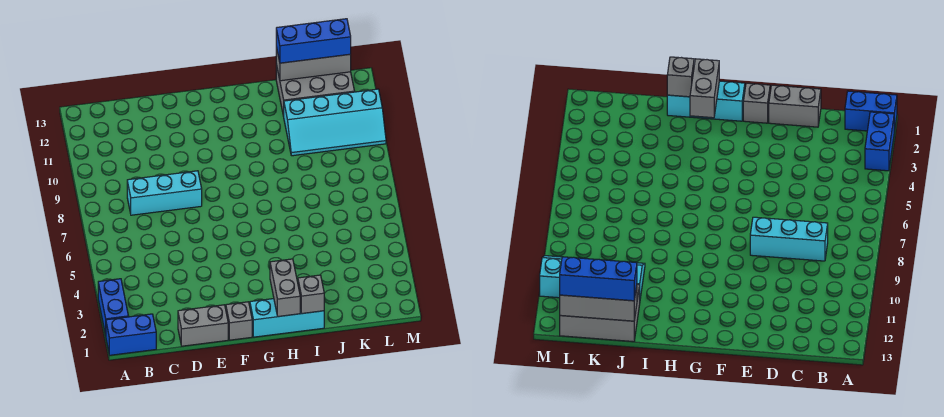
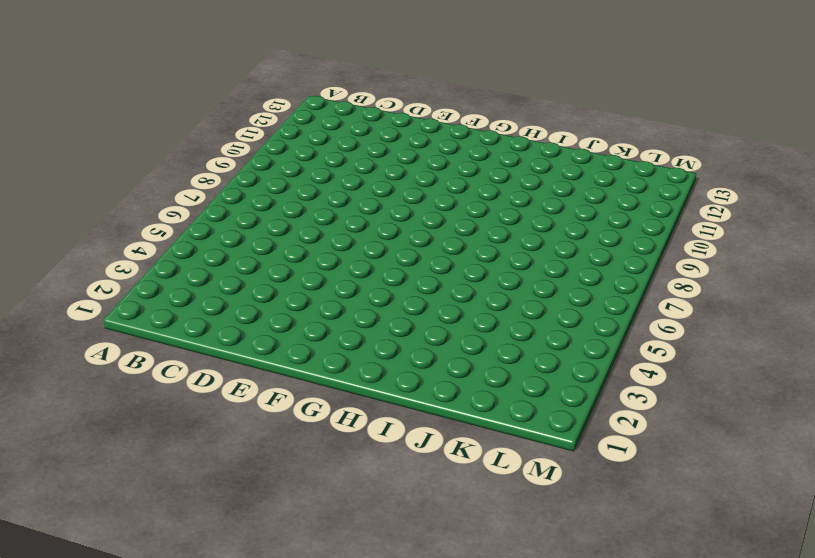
none -> blue brick A1:B1 level 1
none -> blue brick A2:A3 level 1
none -> cyan brick C8:E8 level 1

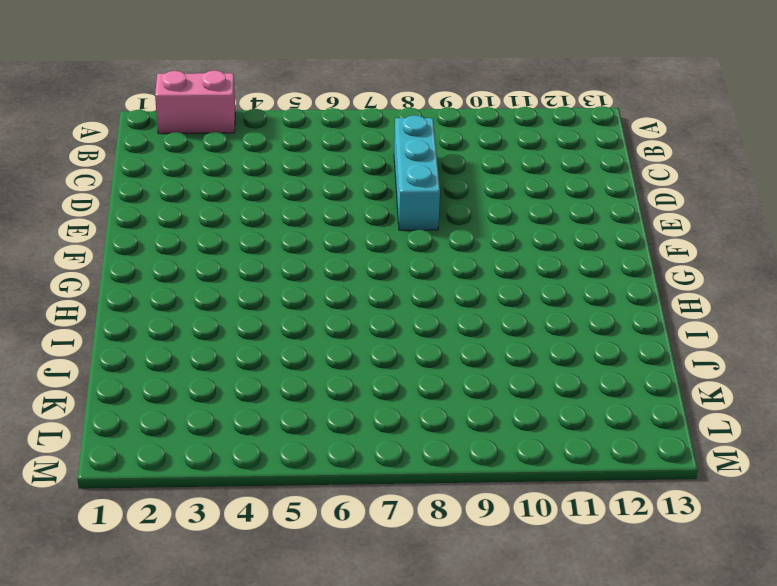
pink brick A2:A3 level 1 -> blue brick A2:A3 level 1
none -> blue brick A1:B1 level 1
none -> grey brick D1:E1 level 1
none -> grey brick F1 level 1

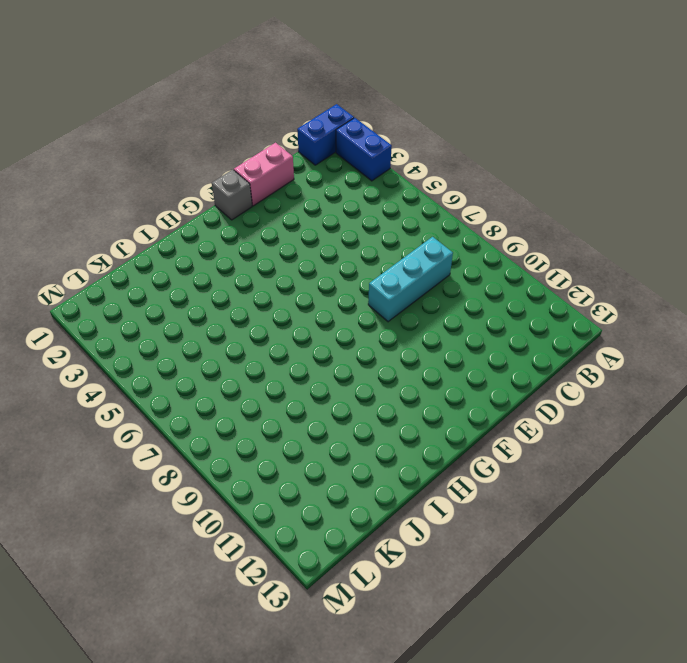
pink brick D1:E1 level 1 -> grey brick D1:E1 level 1
none -> cyan brick G1:I1 level 1
none -> cyan slope J10:M11 level 1 top 11
none -> grey brick J12:L13 level 1

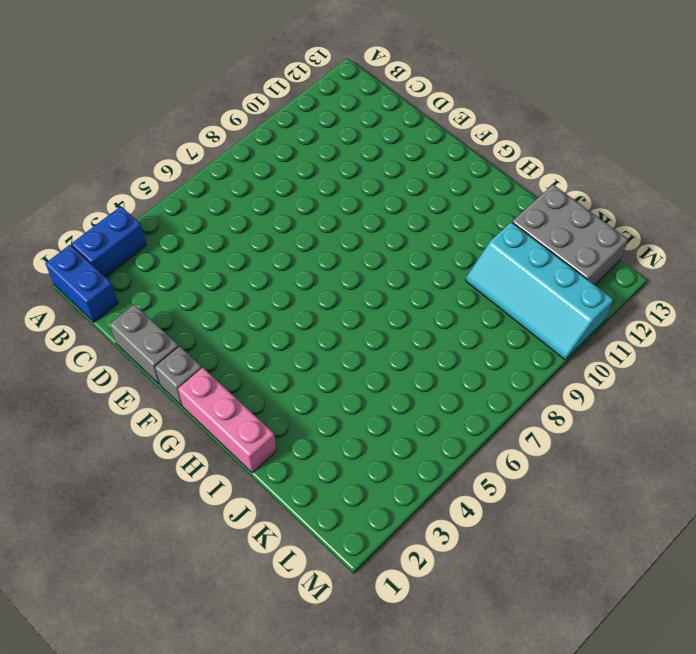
pink brick G1:I1 level 1 -> cyan brick G1:I1 level 1
none -> cyan brick C8:E8 level 1
none -> grey brick H1:H2 level 2
none -> grey brick I1 level 2

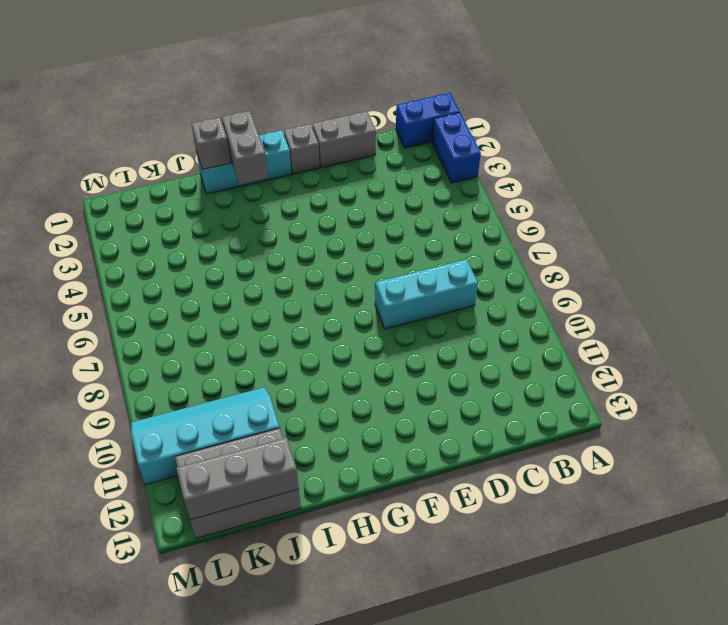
none -> blue brick J13:L13 level 3

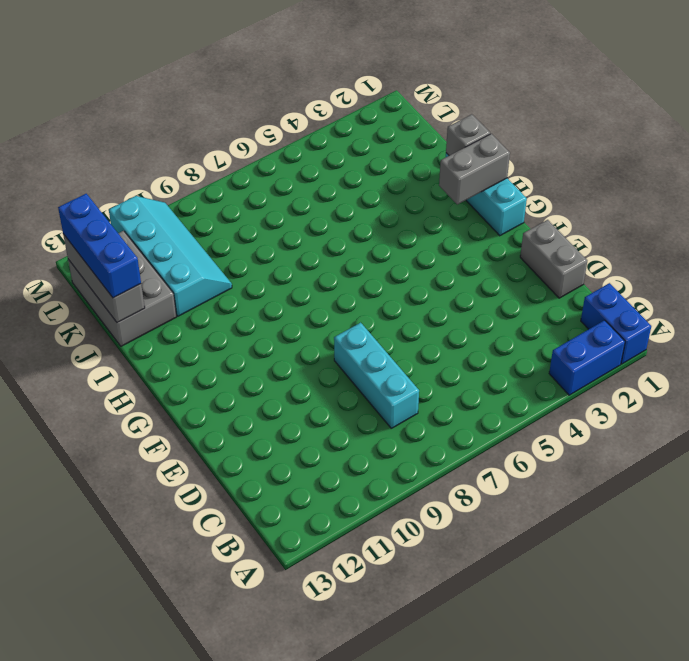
none -> grey brick F1 level 1

